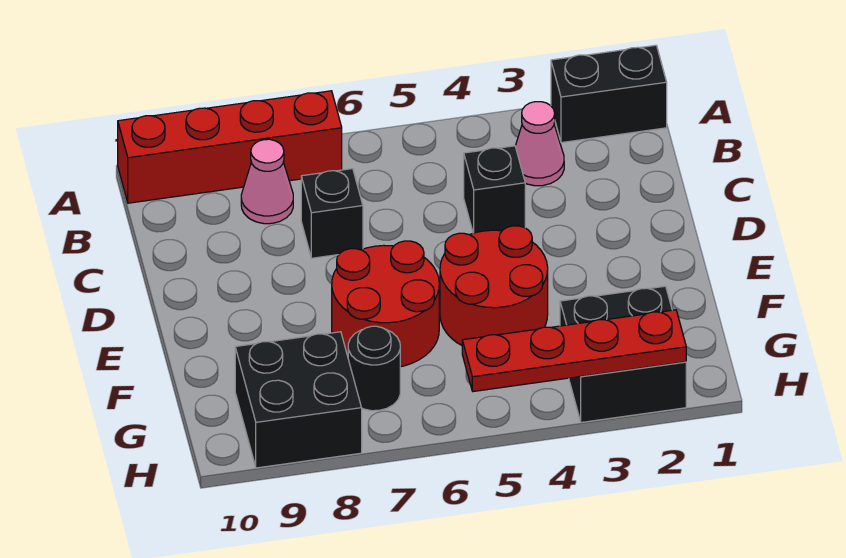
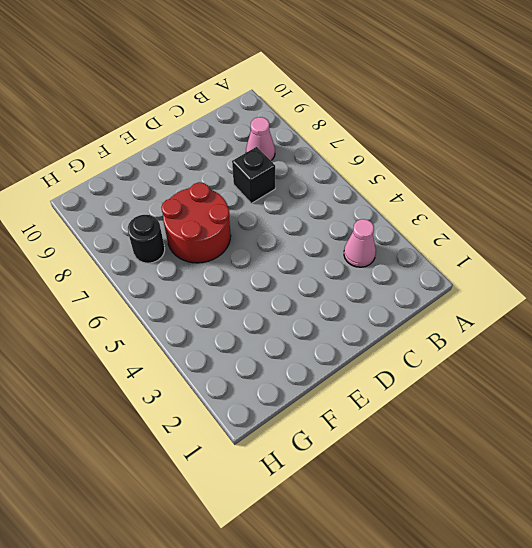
none -> black brick A1:A2 level 1
none -> red brick A7:A10 level 1
none -> black brick C4 level 1

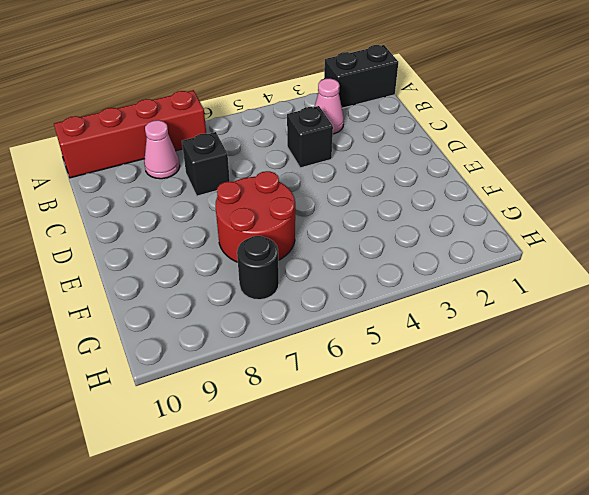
none -> red round brick E4:F5 level 1
none -> black brick G2:H3 level 1
none -> black brick G8:H9 level 1

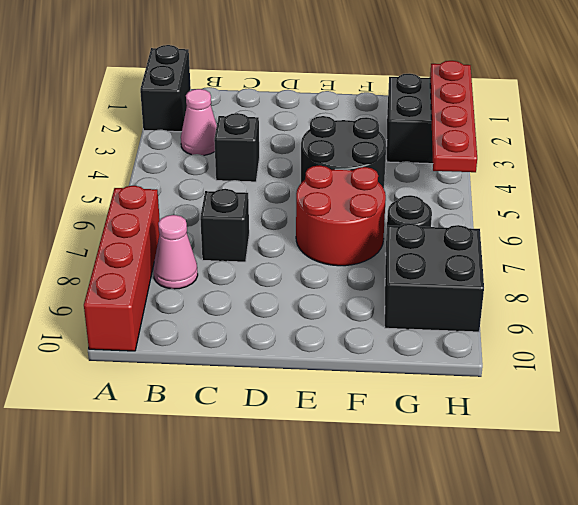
black round brick E4:F5 level 1 -> red round brick E4:F5 level 1

